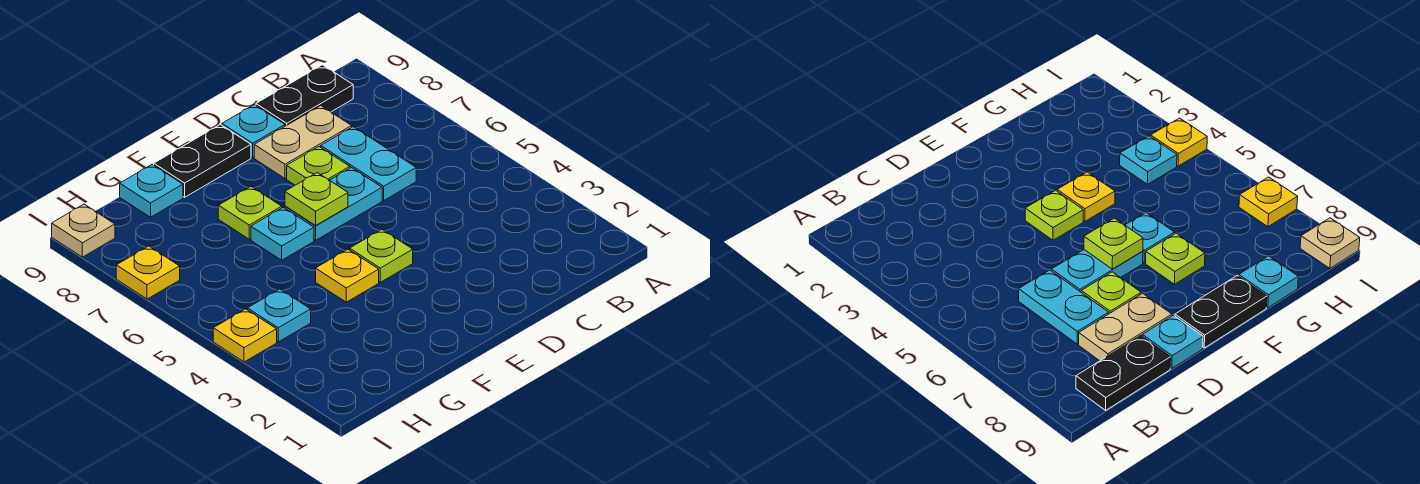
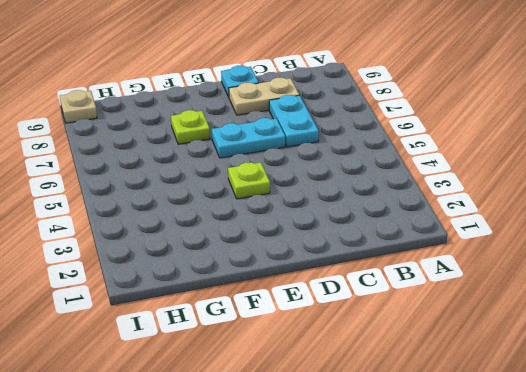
none -> black plate B9:C9 level 1
none -> lime plate D7 level 1
none -> black plate E9:F9 level 1

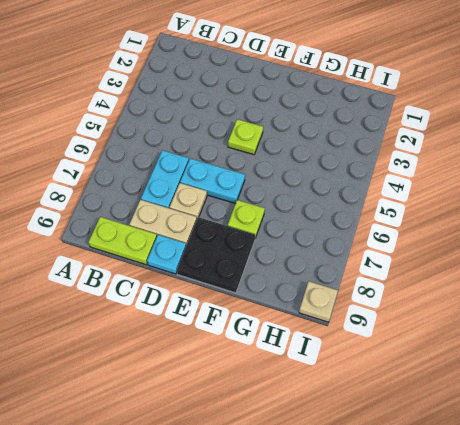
lime plate B9:C9 level 1 -> black plate B9:C9 level 1
tan plate D7 level 1 -> lime plate D7 level 1
black plate E8:F9 level 1 -> black plate E9:F9 level 1
none -> yellow plate F4 level 1
none -> cyan plate F6 level 1
none -> cyan plate G9 level 1

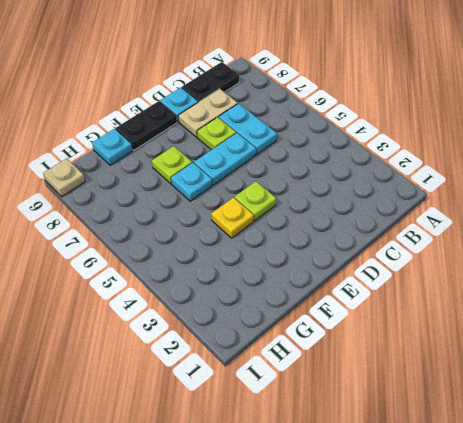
none -> cyan plate H4 level 1
none -> yellow plate I4 level 1
none -> yellow plate I7 level 1

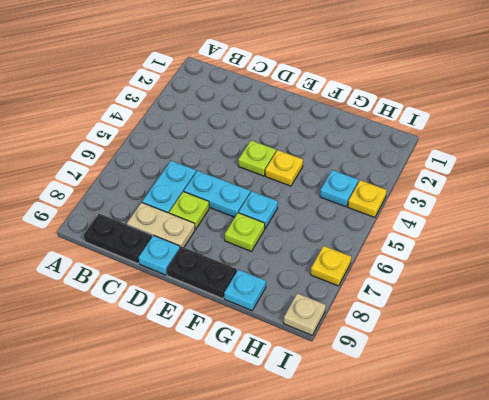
none -> lime plate E6 level 2

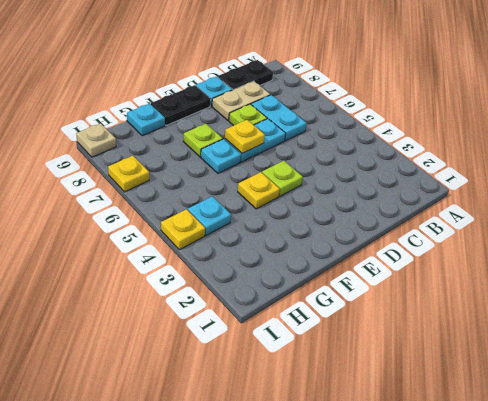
yellow plate E6 level 2 -> lime plate E6 level 2

